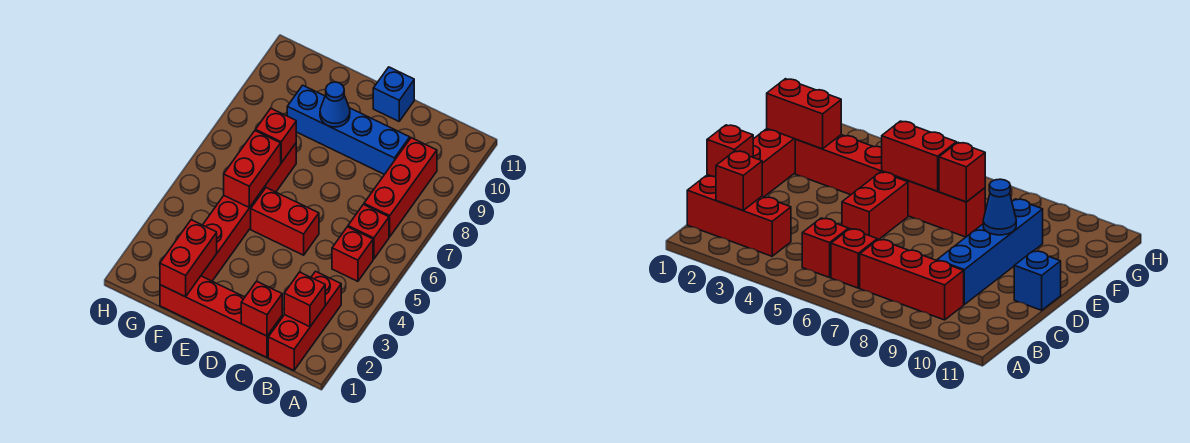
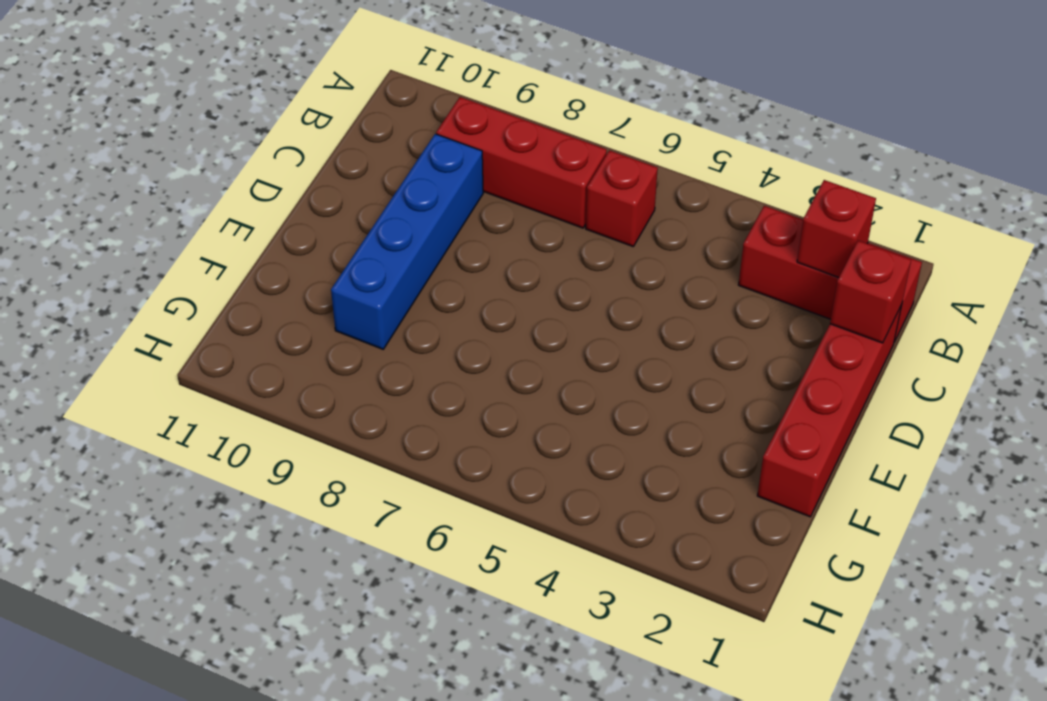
none -> red brick B5 level 1
none -> red brick D5:E5 level 1
none -> blue brick D11 level 1

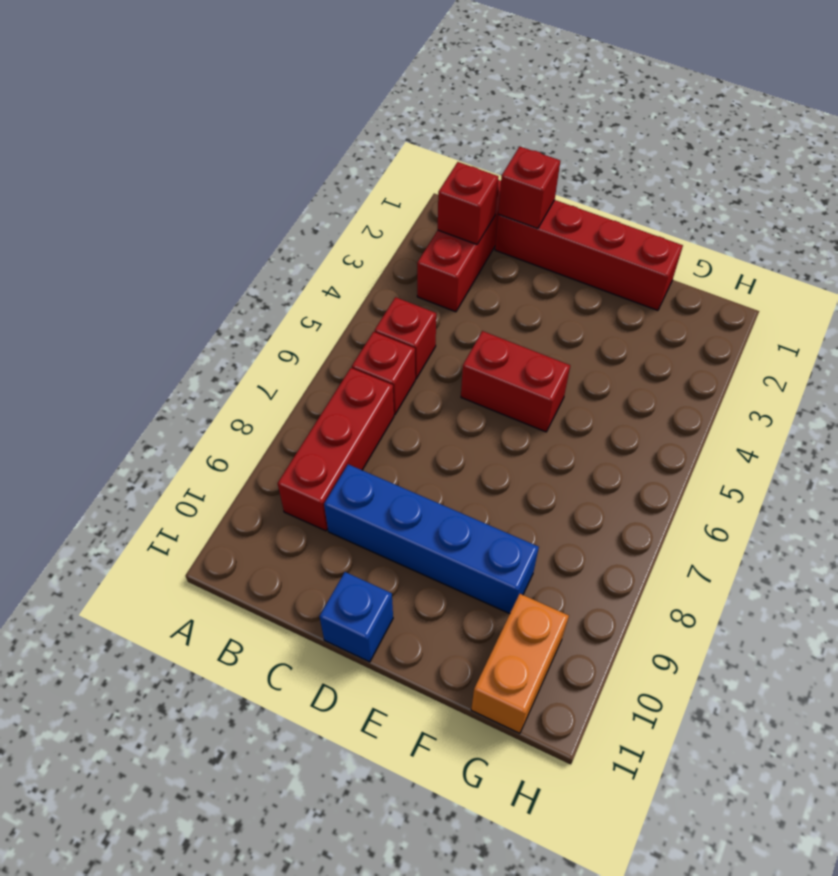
orange brick G10:G11 level 1 -> none
none -> red brick F2:F7 level 1
none -> blue cone E9 level 2
none -> red brick F1:F2 level 2

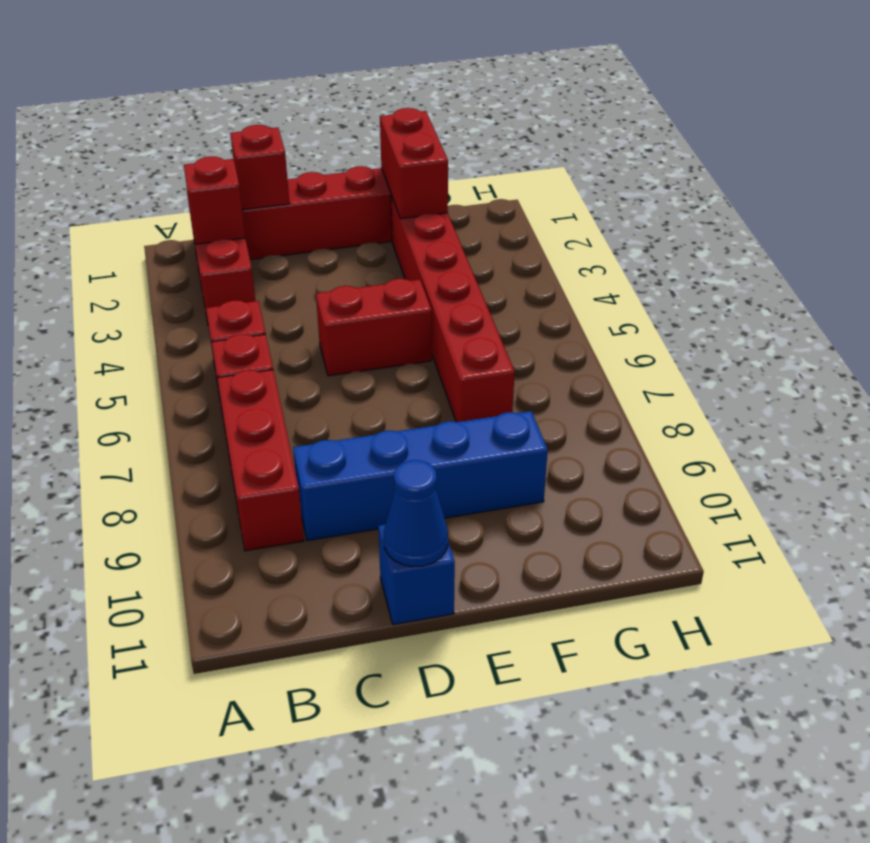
blue cone D11 level 2 -> blue cone E9 level 2
none -> red brick F5:F6 level 2
none -> red brick F7 level 2

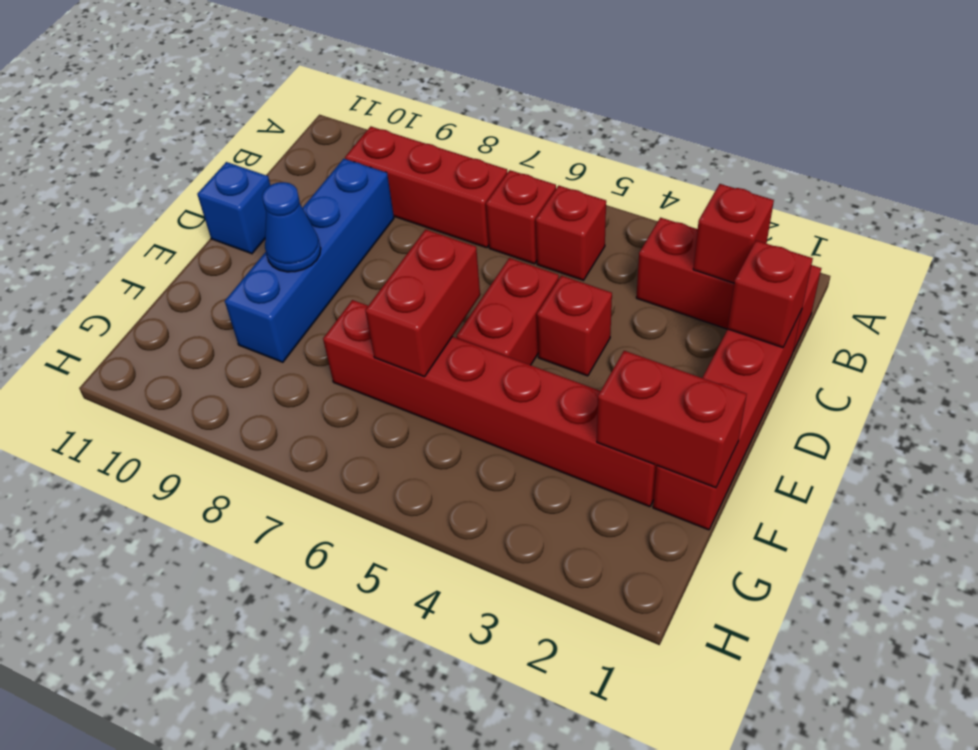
red brick D4 level 1 -> red brick F7 level 2
red brick E6:F6 level 2 -> red brick F5:F6 level 2

